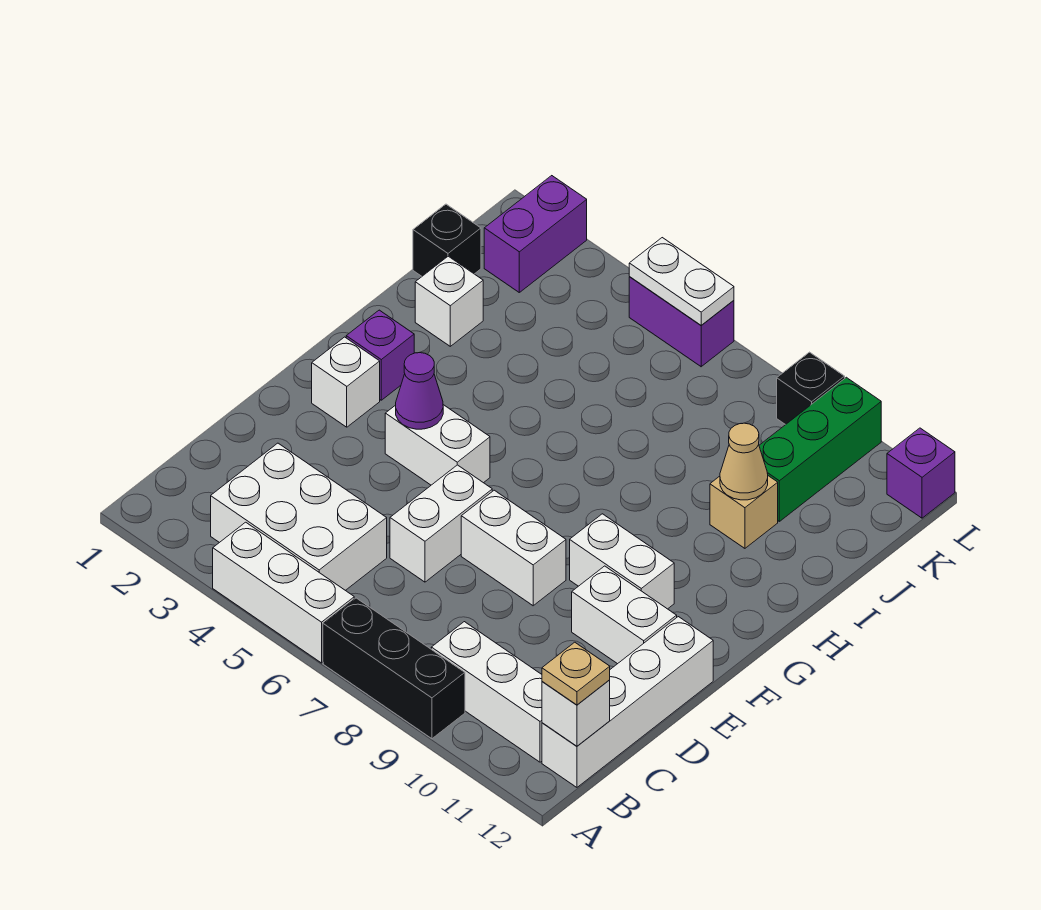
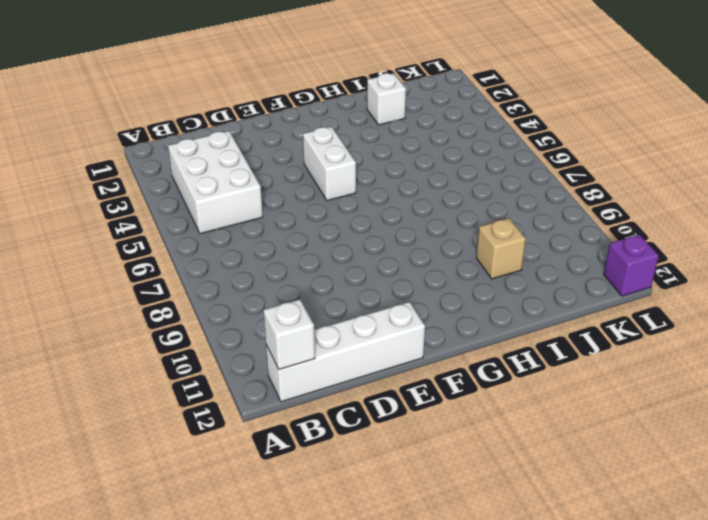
none -> white brick A4:A6 level 1
none -> black brick A7:A9 level 1
none -> white brick B9:B11 level 1

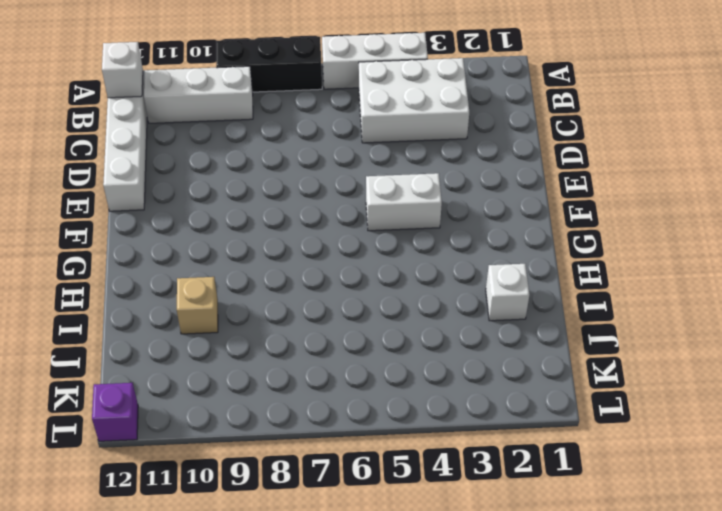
none -> white brick D6:E6 level 1
none -> white brick E7:E8 level 1
none -> white brick E10:E11 level 1

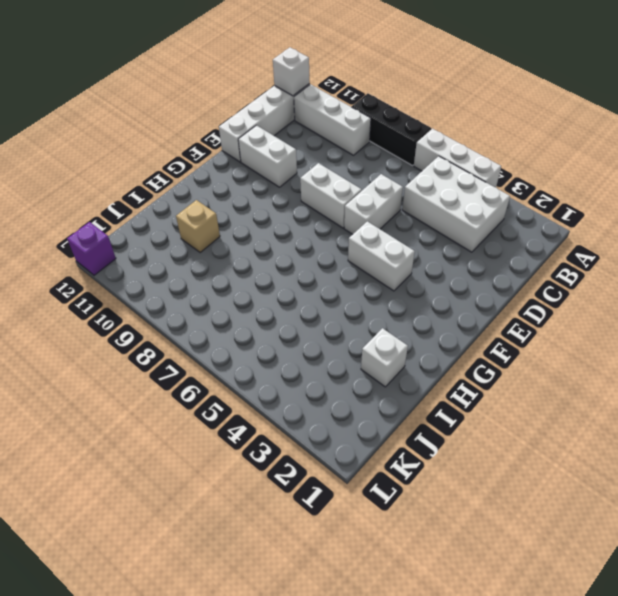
none -> white brick F2 level 1
none -> white brick F9:F10 level 1
none -> purple brick G2 level 1

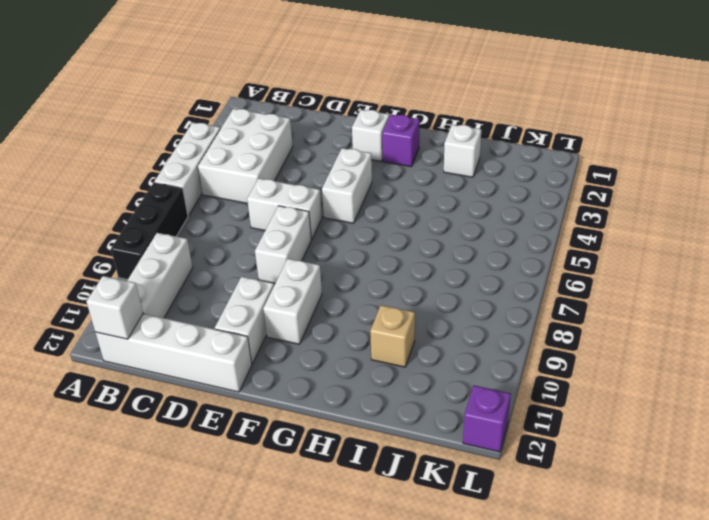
none -> black brick J1 level 1
none -> green brick J10:L10 level 1
none -> purple brick K2:L2 level 1

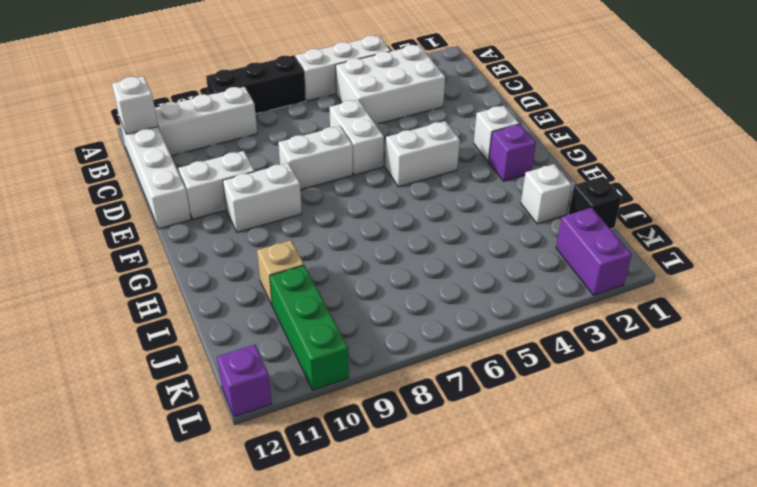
none -> purple brick L5:L6 level 1
none -> black brick L9 level 1
none -> purple cone F4 level 2

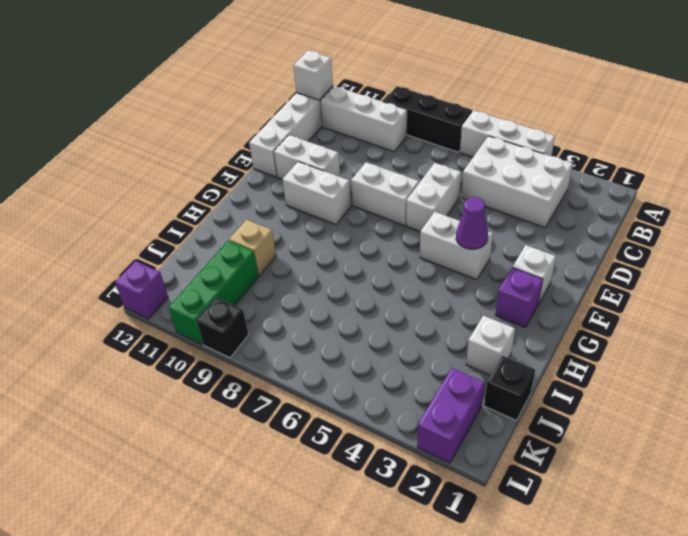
none -> purple brick L5:L6 level 1
none -> tan cone I10 level 2
none -> white plate L5:L6 level 2

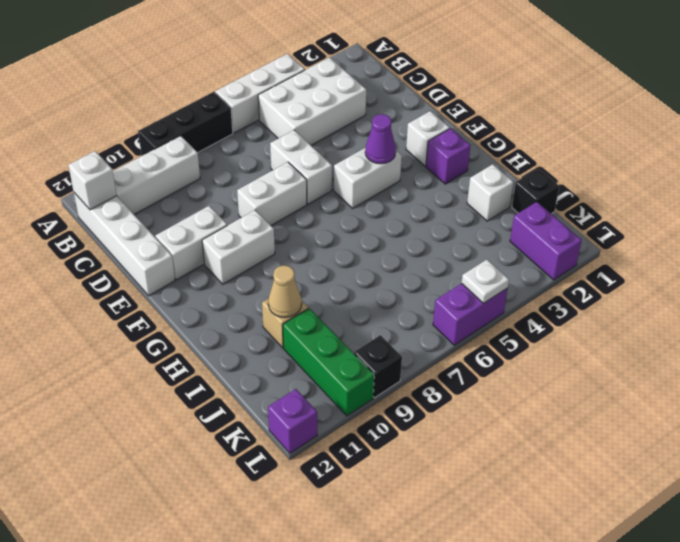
white plate L5 level 2 -> white plate L5:L6 level 2
none -> tan plate B12 level 3

